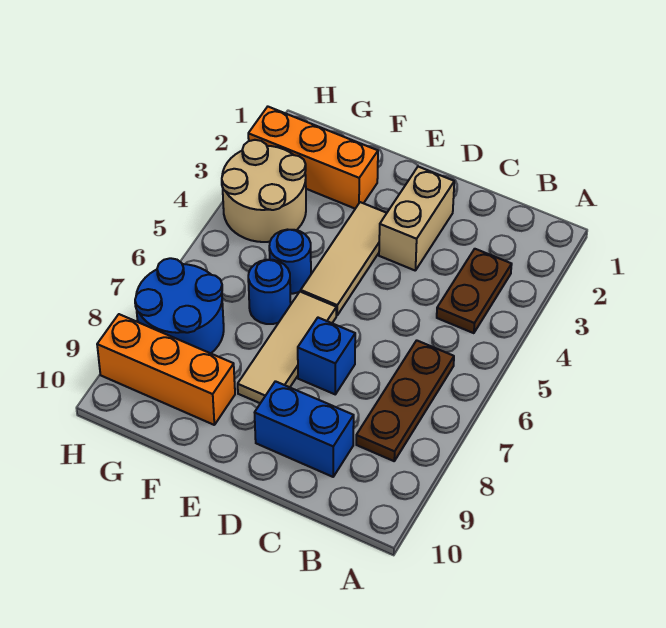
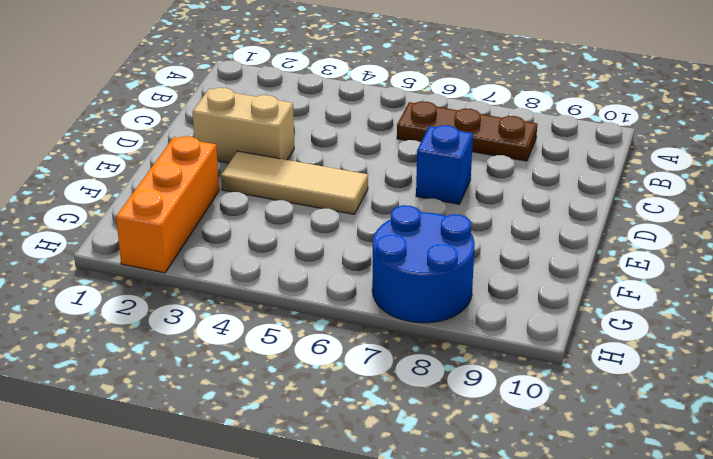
none -> brown plate B3:B4 level 1
none -> blue brick C9:D9 level 1
none -> tan tile E6:E8 level 1

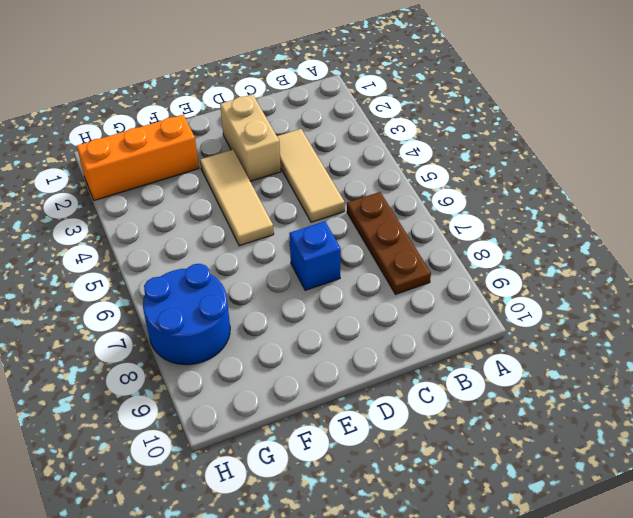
tan tile C3:C5 level 1 -> tan tile E6:E8 level 1
none -> brown plate B3:B4 level 1
none -> blue brick C9:D9 level 1
none -> blue round brick F5 level 1

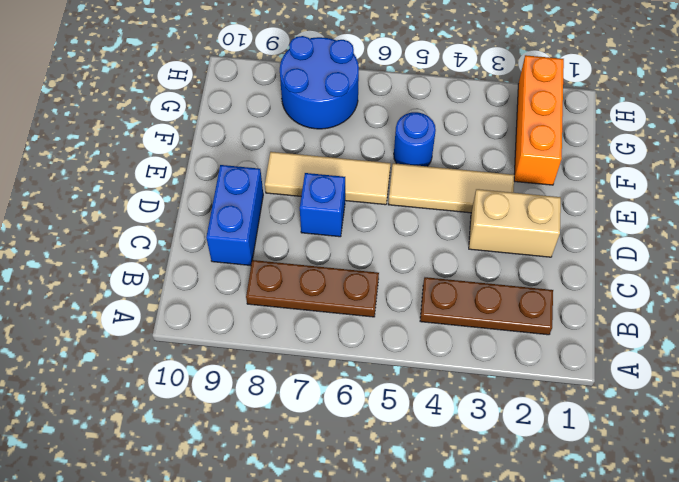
brown plate B2:B4 level 1 -> brown plate B3:B4 level 1
none -> blue round brick F6 level 1
none -> orange brick F9:H9 level 1
none -> tan round brick G3:H4 level 1

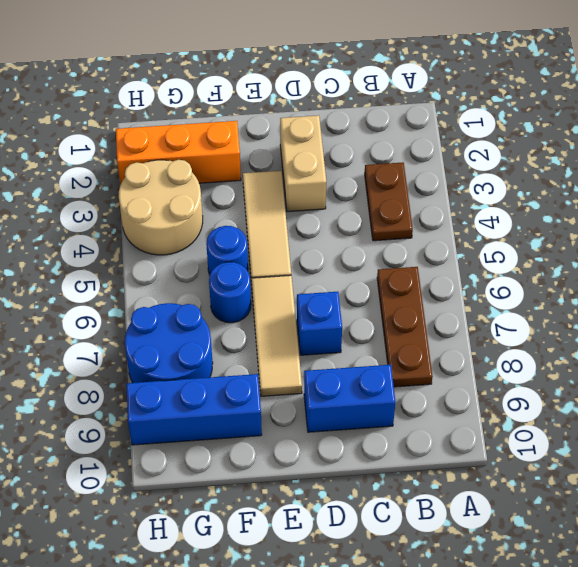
blue brick F9:H9 level 1 -> orange brick F9:H9 level 1

